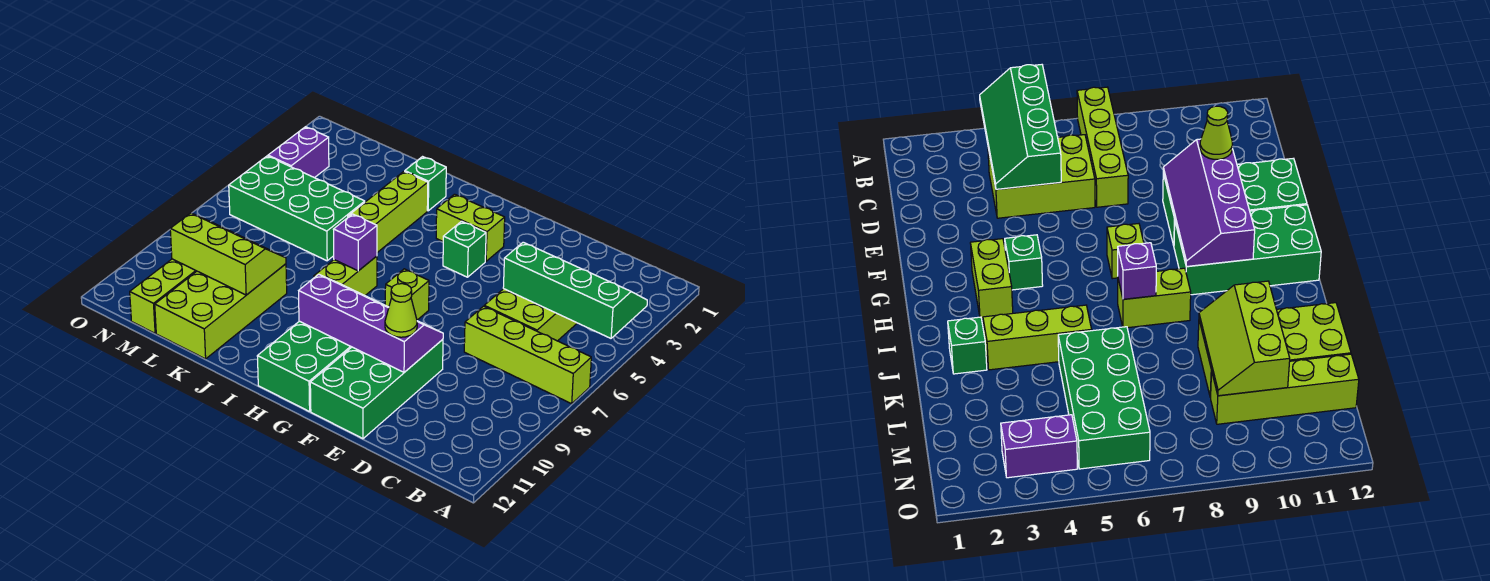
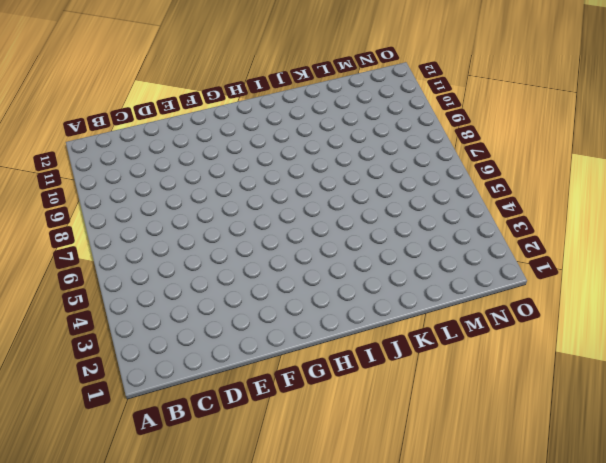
none -> lime brick A7:D7 level 1
none -> lime brick C4:D6 level 1
none -> green brick E9:F12 level 1

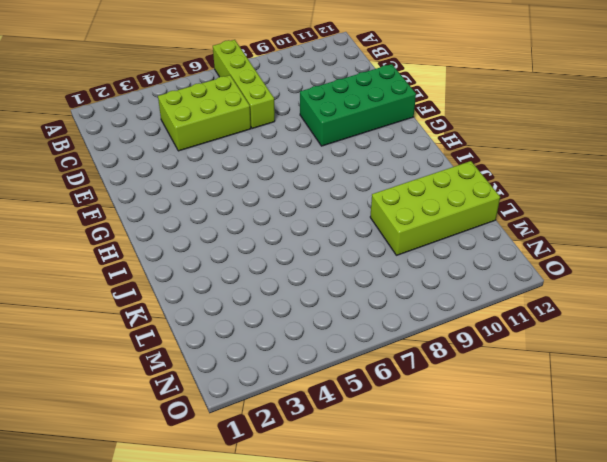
none -> lime brick G3:H3 level 1
none -> green brick G4 level 1
none -> lime brick G7 level 1

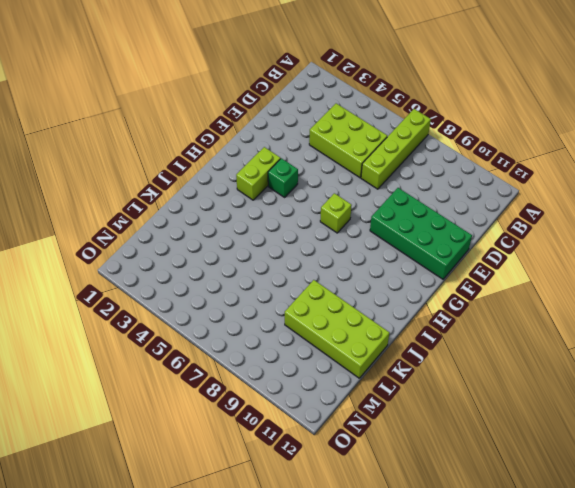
none -> green brick G9:H12 level 1
none -> lime brick I7:I8 level 1
none -> green brick J2 level 1

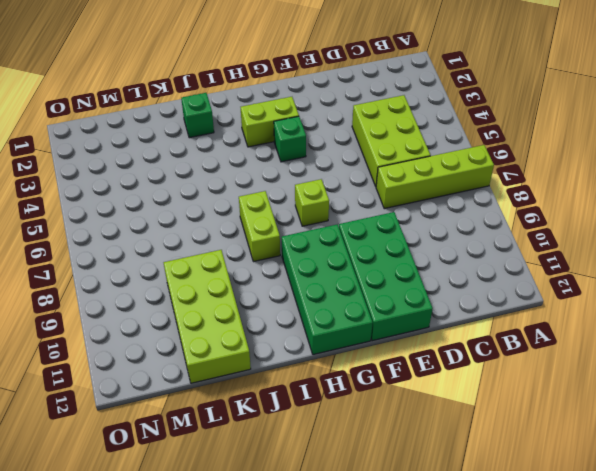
none -> lime brick J3:J5 level 1
none -> green brick K5:N6 level 1
none -> lime brick M9:M12 level 1

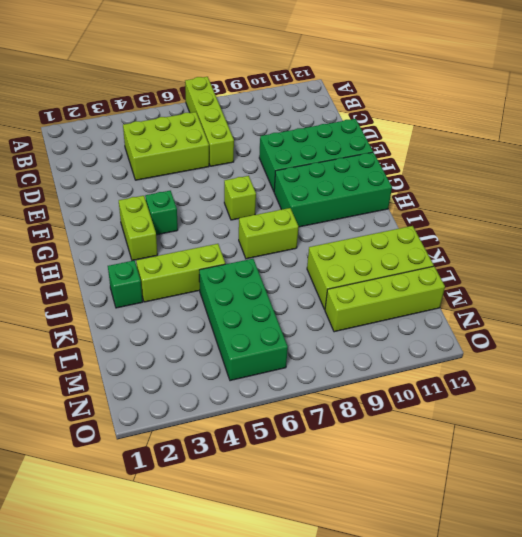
none -> purple brick N3:N4 level 1
none -> green slope A4:D5 level 2 top 5
none -> purple slope E9:H10 level 2 top 10

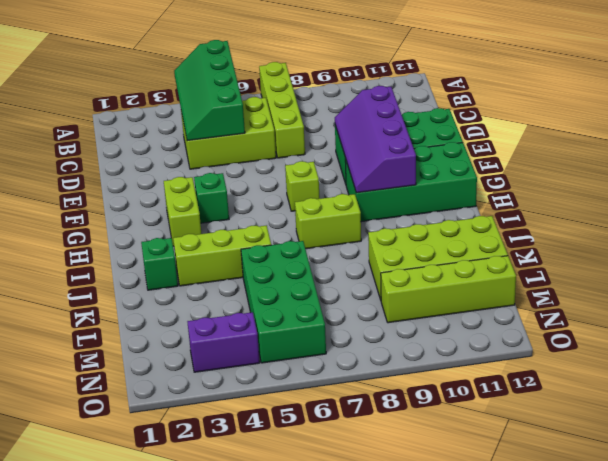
none -> purple brick I7 level 2
none -> lime slope K9:M10 level 2 top 10
none -> lime cone E10 level 3

